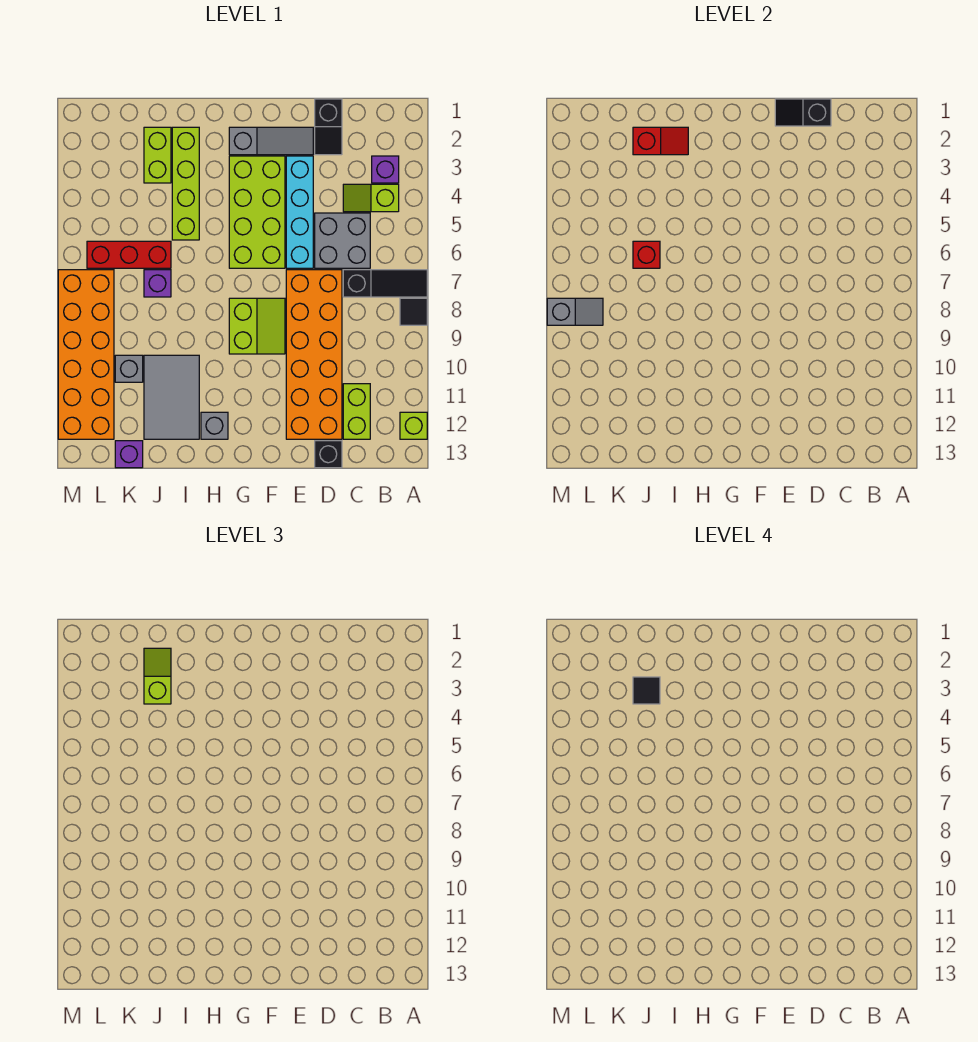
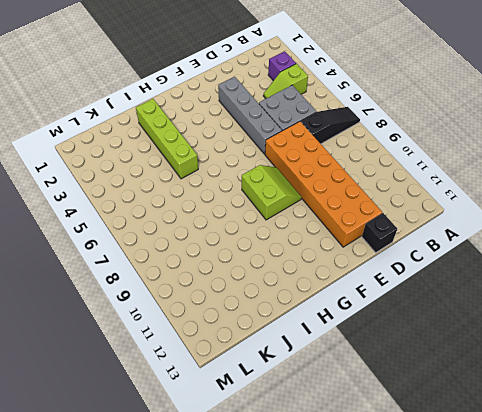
grey brick E3:E6 level 1 -> cyan brick E3:E6 level 1
none -> black tile A8 level 1
none -> lime brick A12 level 1
none -> lime brick C11:C12 level 1

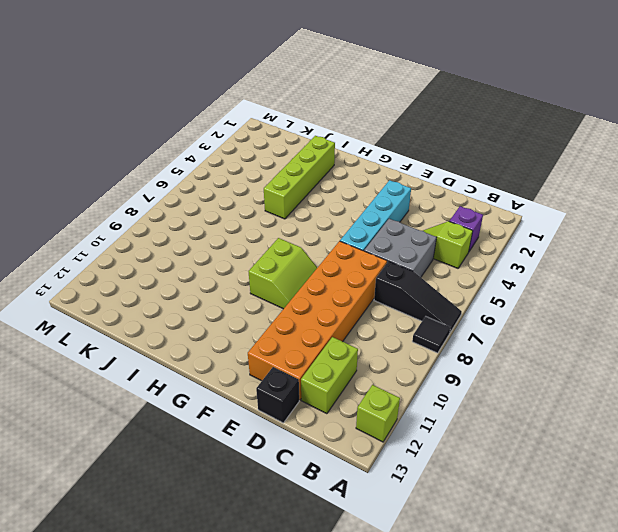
none -> black slope D1:D2 level 1 top 1
none -> grey slope E2:G2 level 1 top G
none -> lime brick F3:G6 level 1

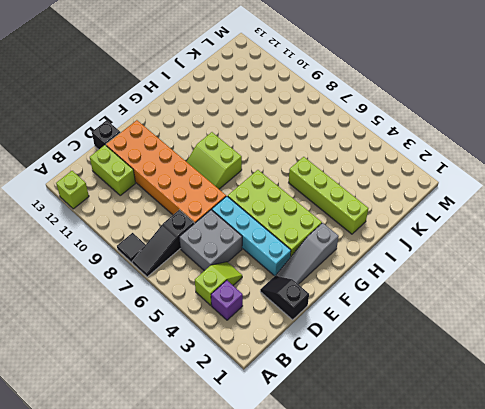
none -> grey brick H12 level 1
none -> grey tile I10:J12 level 1
none -> lime brick J2:J3 level 1

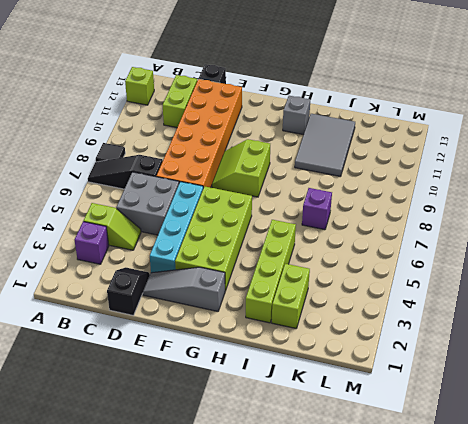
none -> red brick J6:L6 level 1
none -> grey brick K10 level 1
none -> purple brick K13 level 1

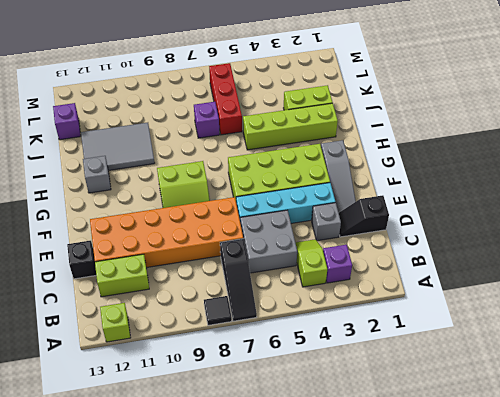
grey brick D3 level 1 -> grey brick K10 level 1
none -> orange brick L7:M12 level 1
none -> black slope D1:E1 level 2 top D
none -> red slope I2:J2 level 2 top J

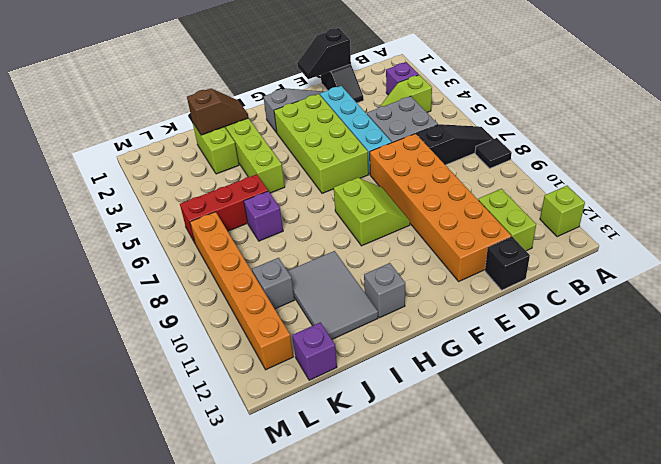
brown slope I2:J2 level 2 top J -> red slope I2:J2 level 2 top J
orange brick L7:L12 level 1 -> orange brick L7:M12 level 1
none -> red brick J6 level 2
none -> grey slope L8:M8 level 2 top M
none -> lime slope J2:J3 level 3 top 3

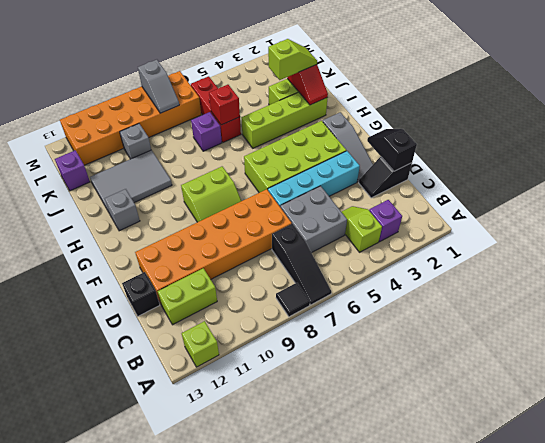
none -> black tile J3 level 4

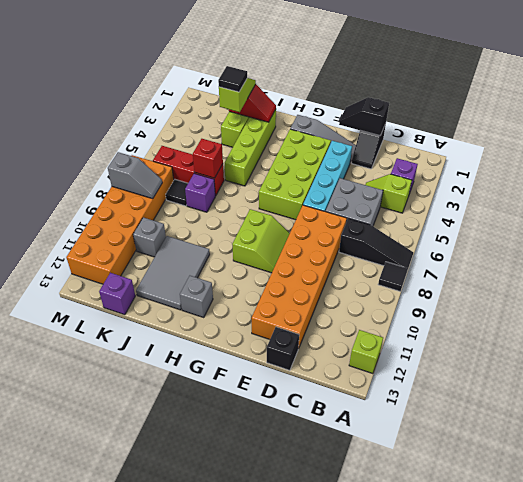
black tile K7 level 1 -> none
none -> lime brick C11:C12 level 1

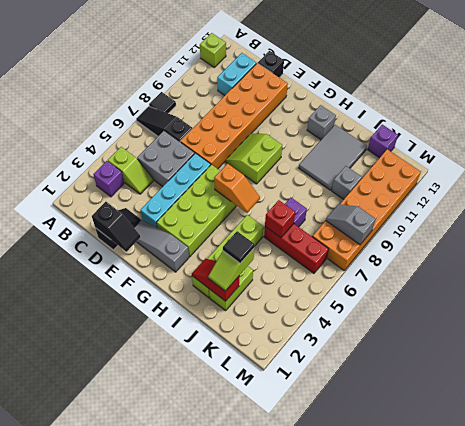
cyan brick C11:C12 level 1 -> lime brick C11:C12 level 1
orange slope G6:H6 level 2 top G -> none

